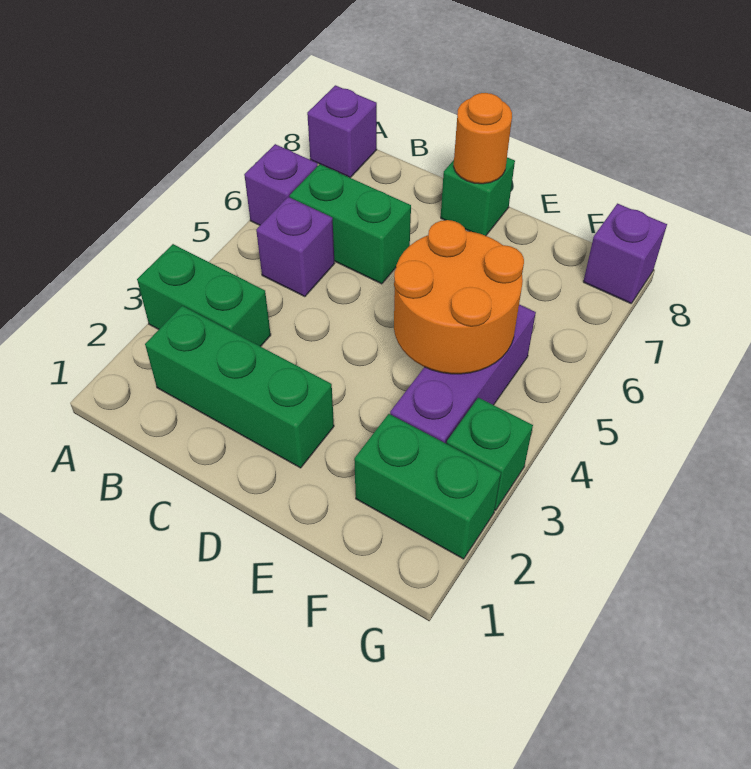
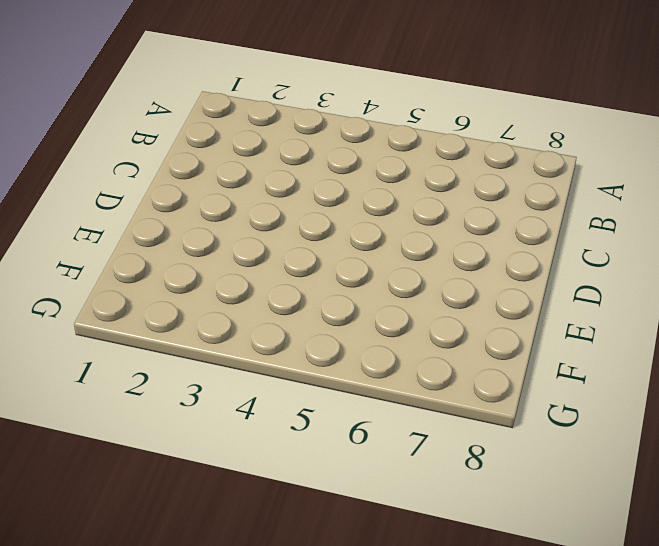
none -> green brick A3:B3 level 1
none -> purple brick A6 level 1
none -> purple brick A8 level 1

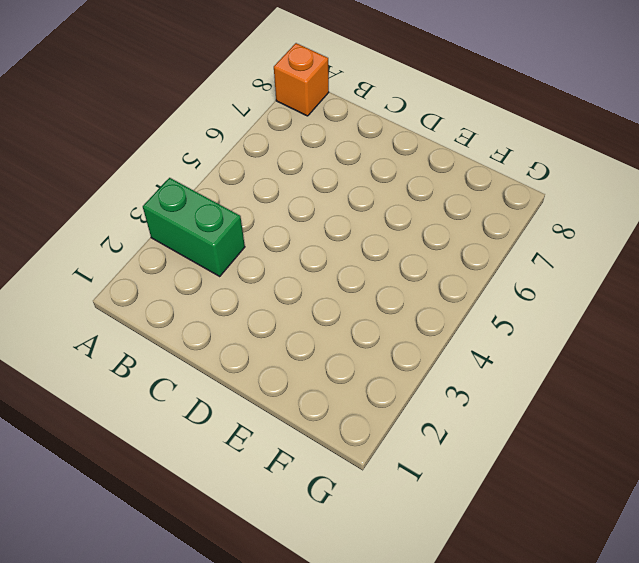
orange brick A8 level 1 -> purple brick A8 level 1
none -> purple brick A6 level 1
none -> green brick B2:D2 level 1
none -> purple brick B5 level 1

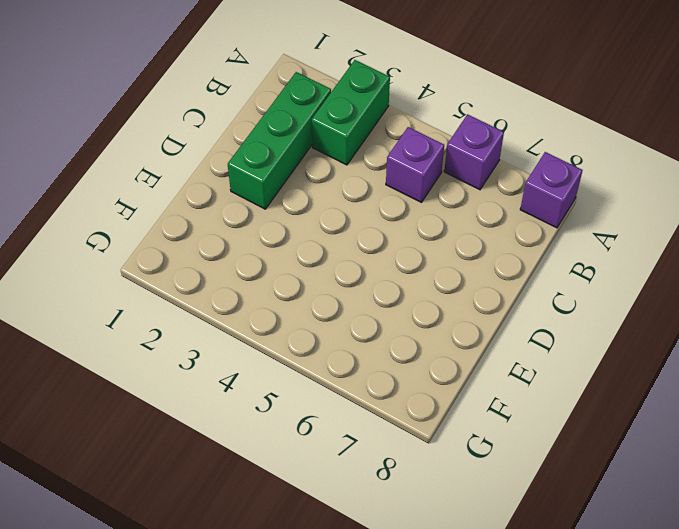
none -> green brick B6:C6 level 1
none -> green brick D8 level 1
none -> green brick F2:G2 level 1

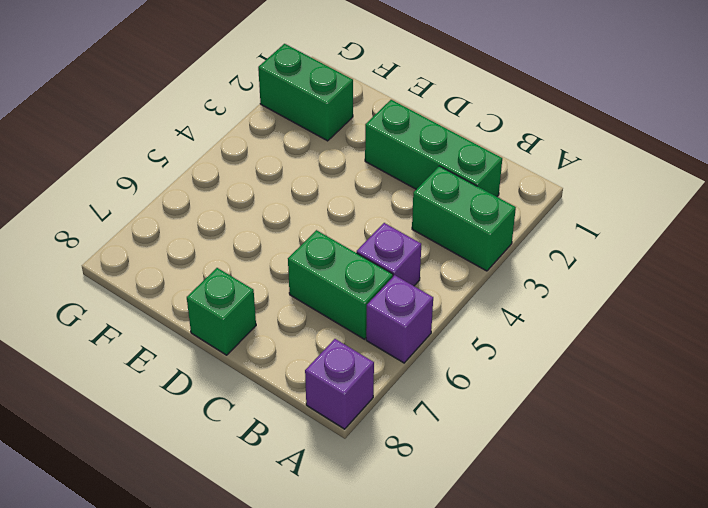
none -> purple brick F3:F5 level 1
none -> green brick G3 level 1
none -> purple brick G8 level 1

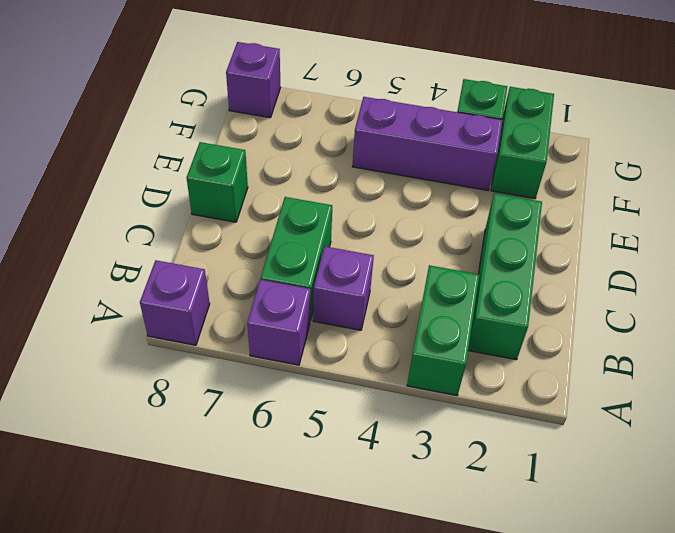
none -> orange round brick D8 level 2
none -> orange round brick E4:F5 level 2

